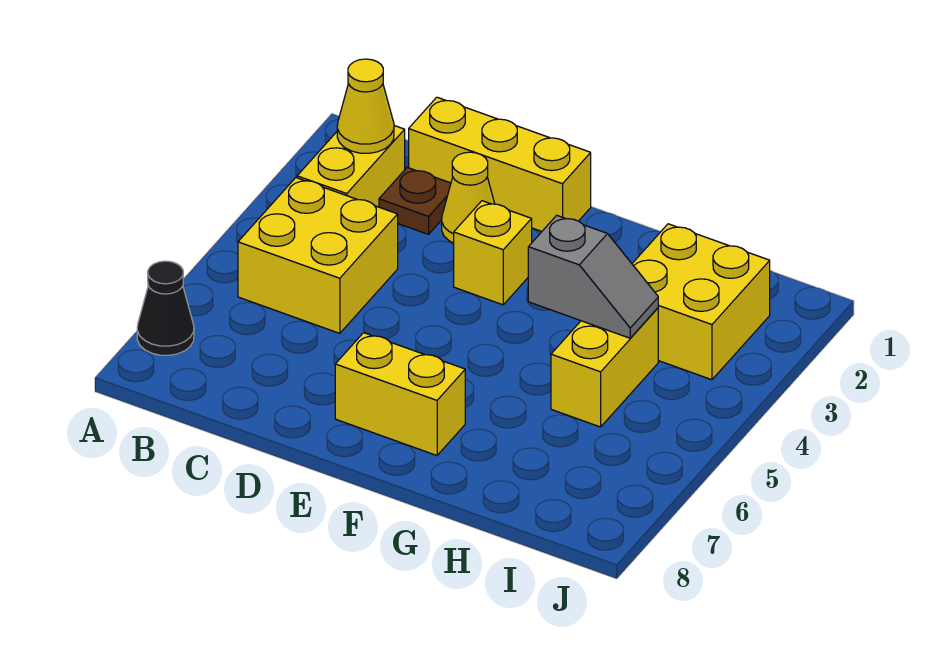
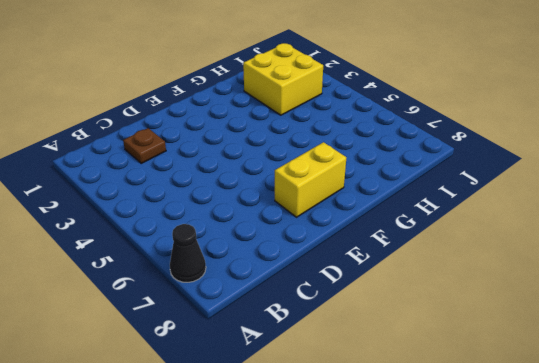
none -> yellow brick B2:B3 level 1
none -> yellow brick B4:C5 level 1
none -> yellow brick C1:E1 level 1

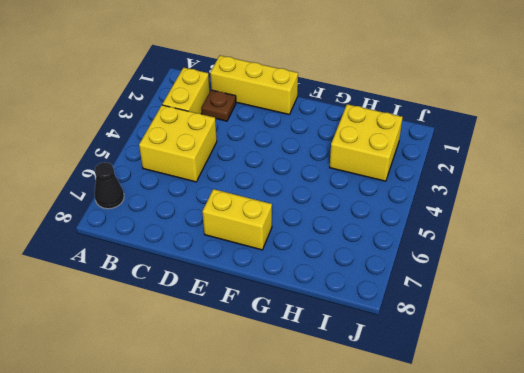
none -> yellow cone D2 level 1
none -> yellow brick E3 level 1
none -> yellow brick H4:H5 level 1

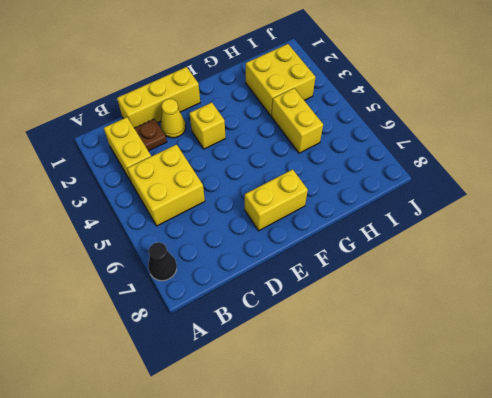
none -> yellow cone B2 level 2
none -> grey slope G4:H4 level 2 top G

